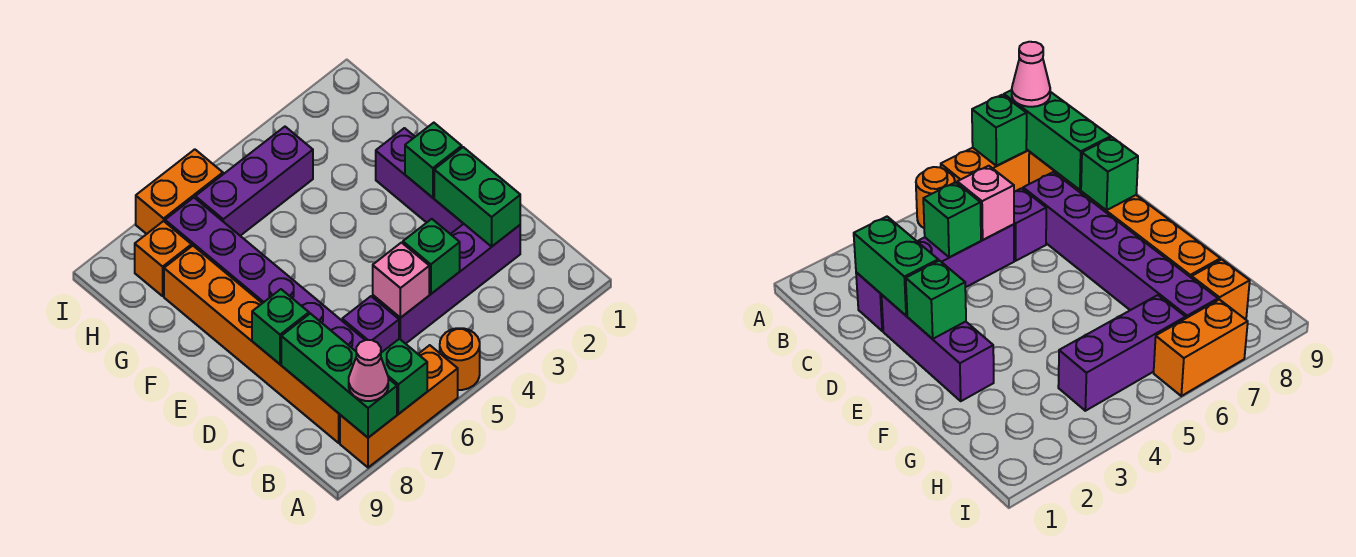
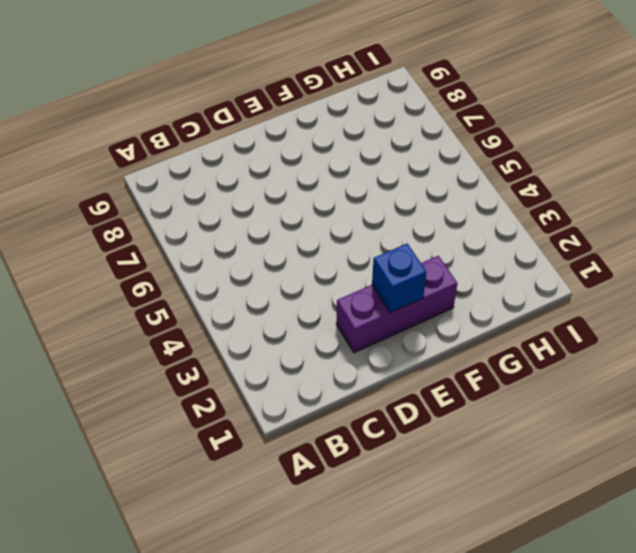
blue brick E2 level 2 -> green brick E2 level 2
none -> orange round brick A5 level 1
none -> orange brick A6:A8 level 1
none -> orange brick B8:G8 level 1

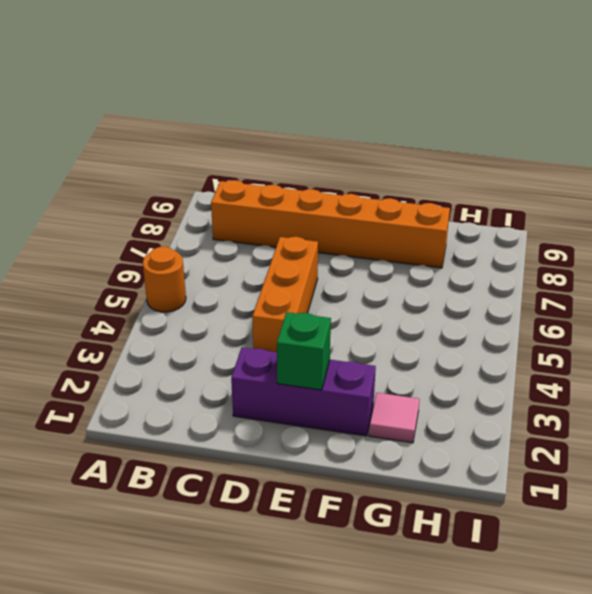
orange brick D4:D6 level 1 -> orange brick A6:A8 level 1
pink tile G2 level 1 -> none
none -> purple brick C2:C5 level 1
none -> purple brick C6 level 1
none -> purple brick C7:H7 level 1

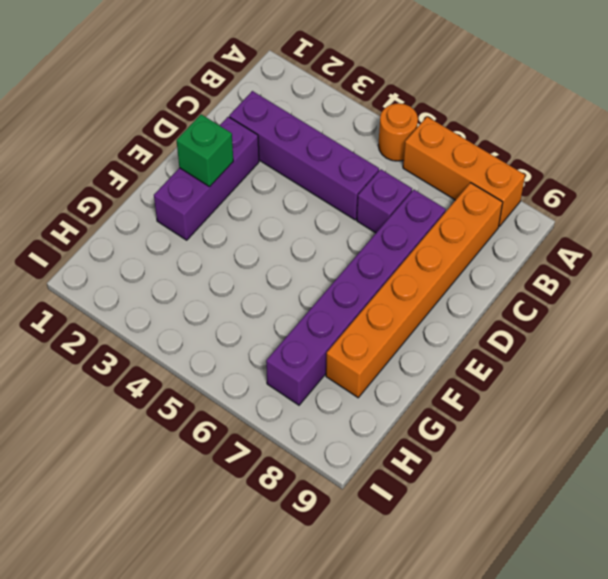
none -> purple brick H4:H6 level 1
none -> orange brick H8 level 1
none -> orange brick I6:I7 level 1

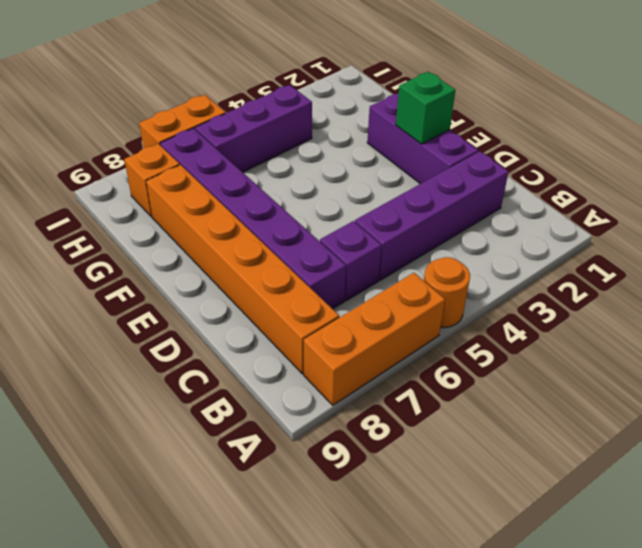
none -> green brick A7 level 2
none -> green brick A8:C8 level 2
none -> green brick C2:D2 level 2

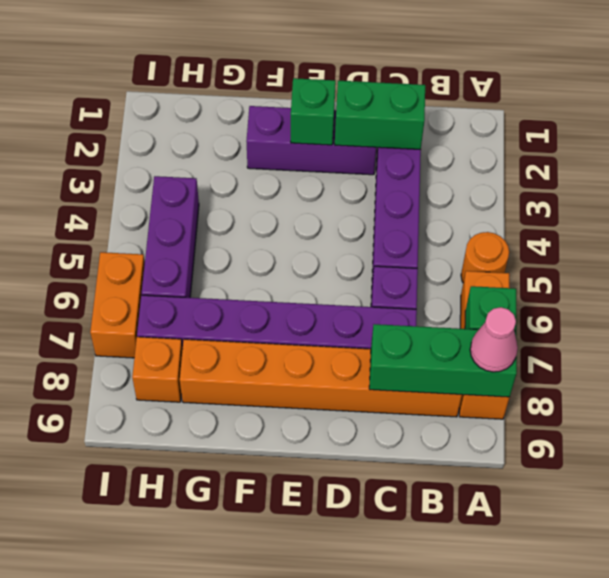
none -> green brick C4 level 2
none -> pink brick C5 level 2
none -> green brick D8 level 2

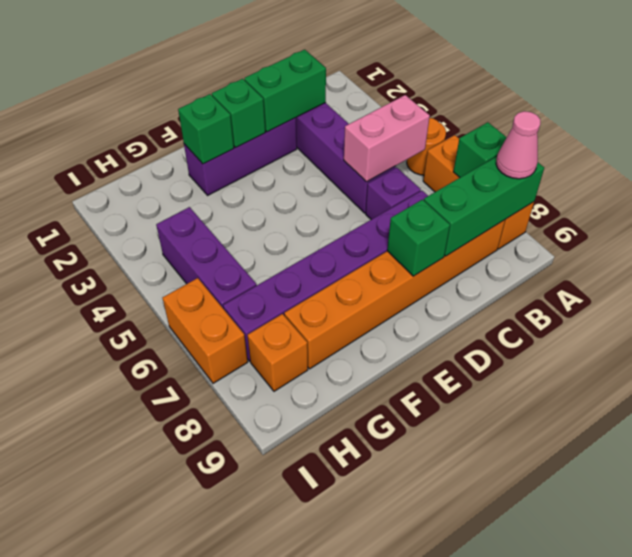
pink brick B5:C5 level 2 -> pink brick C5 level 2
green brick F2 level 2 -> green brick C4 level 2

